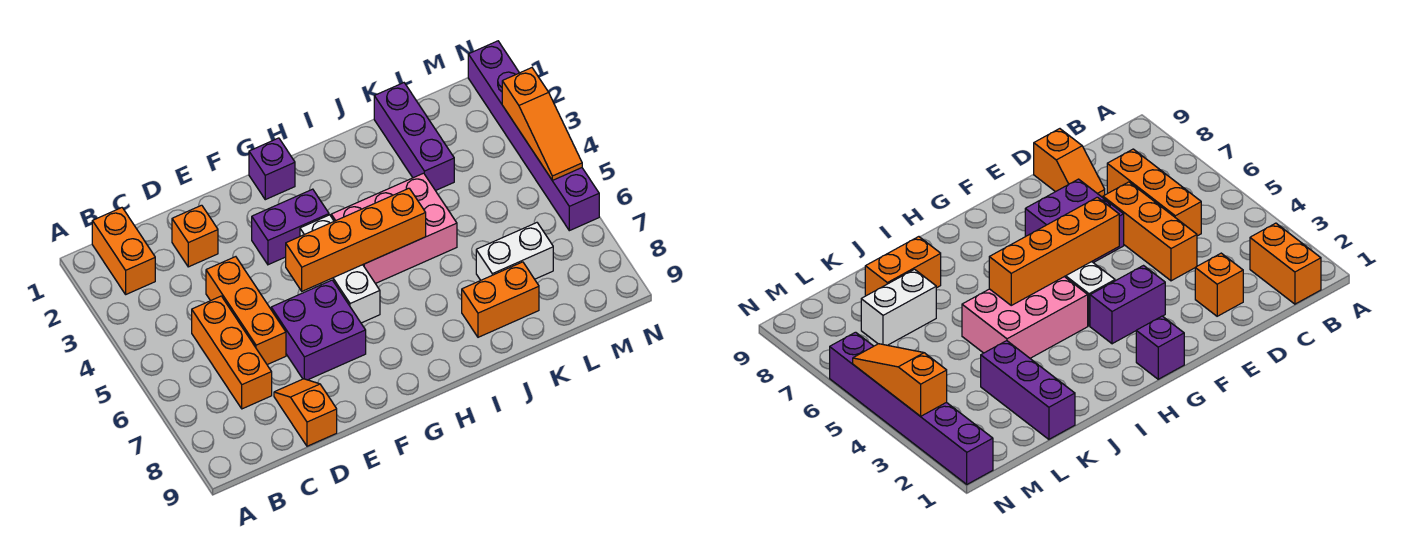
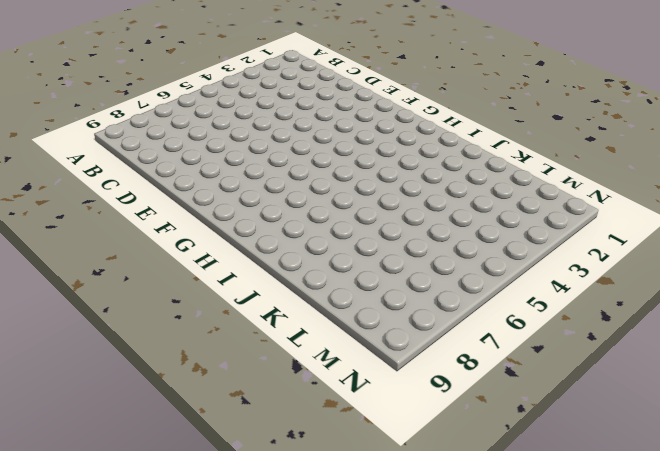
none -> orange brick B1:B2 level 1
none -> orange brick C5:C7 level 1
none -> orange brick D2 level 1

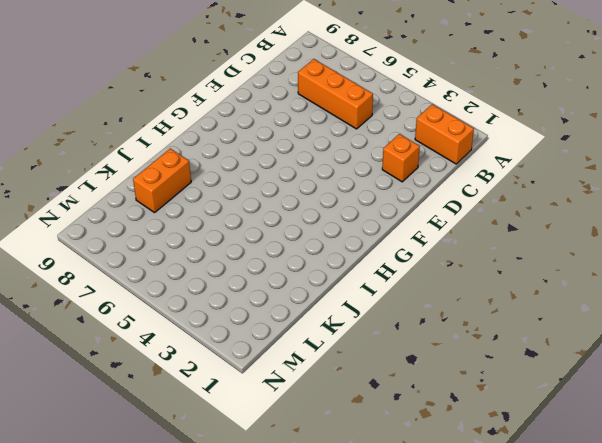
none -> orange brick D4:D6 level 1
none -> orange slope D8:D9 level 1 top 9
none -> purple brick E6:F7 level 1

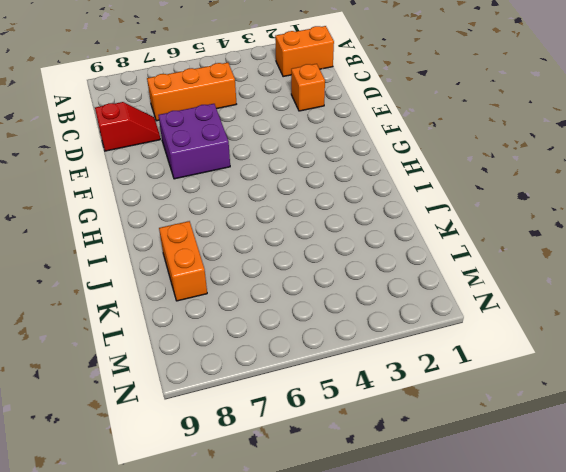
red slope D8:D9 level 1 top 9 -> orange slope D8:D9 level 1 top 9
none -> orange brick D4:D6 level 1
none -> purple brick F3:G3 level 1
none -> purple brick G1 level 1

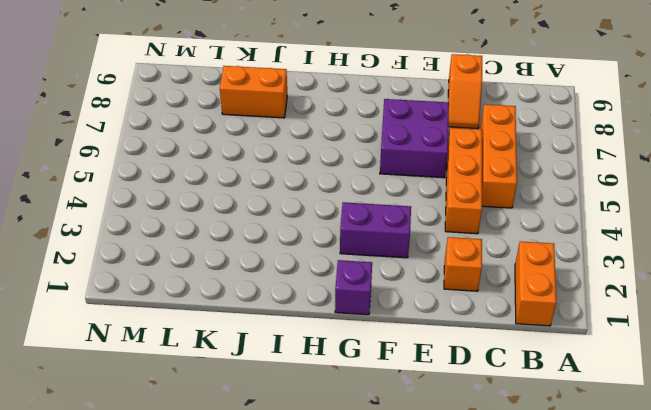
none -> white brick G4:G6 level 1
none -> pink brick H4:J5 level 1
none -> purple brick K1:K3 level 1

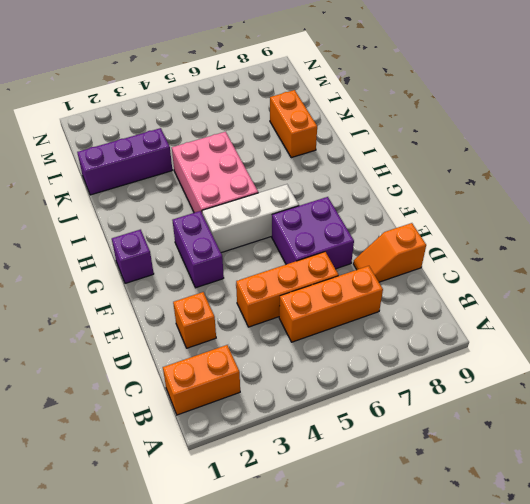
none -> white brick K7:L7 level 1
none -> purple brick N1:N6 level 1
none -> orange brick F5:I5 level 2

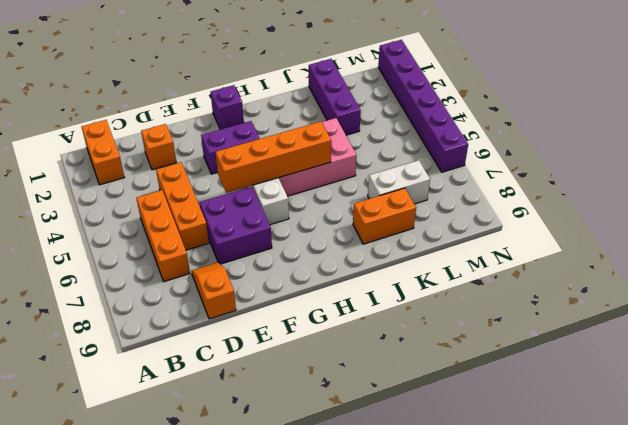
none -> orange slope N3:N5 level 2 top 3

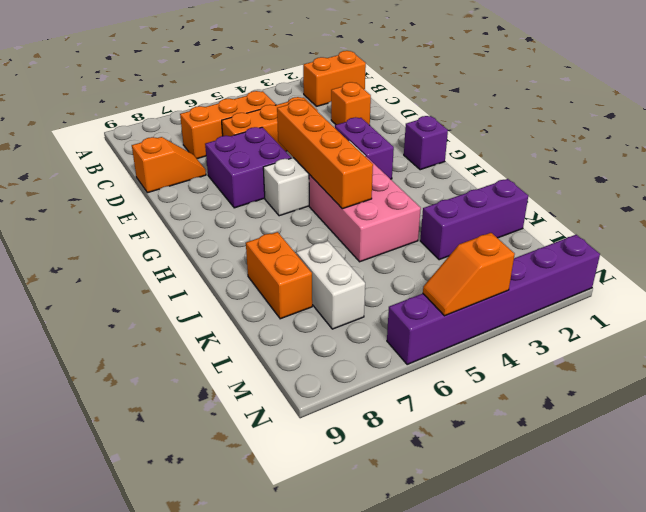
orange slope N4:N5 level 2 top 4 -> orange slope N3:N5 level 2 top 3

